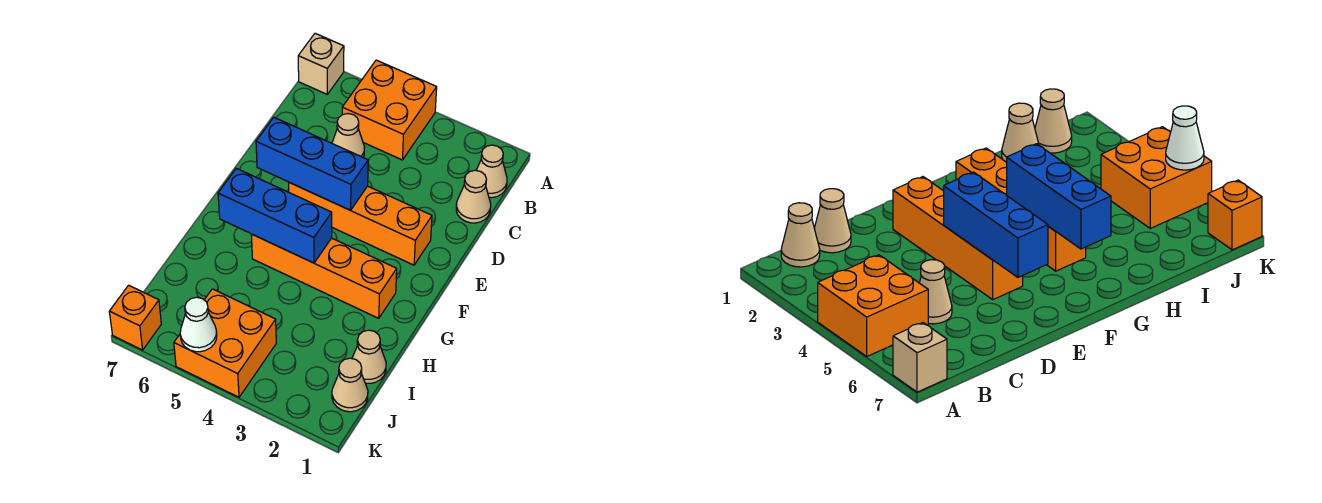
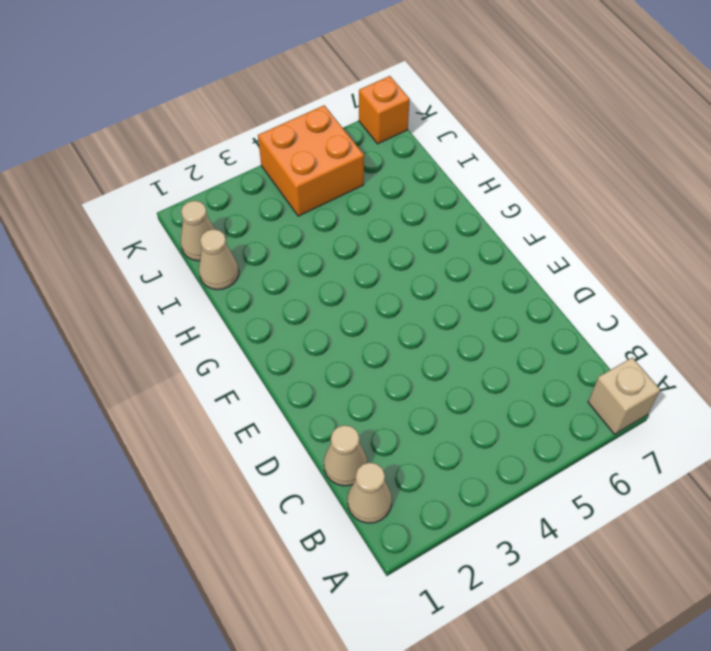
none -> orange brick A4:B5 level 1
none -> tan cone C5 level 1
none -> orange brick E2:E5 level 1

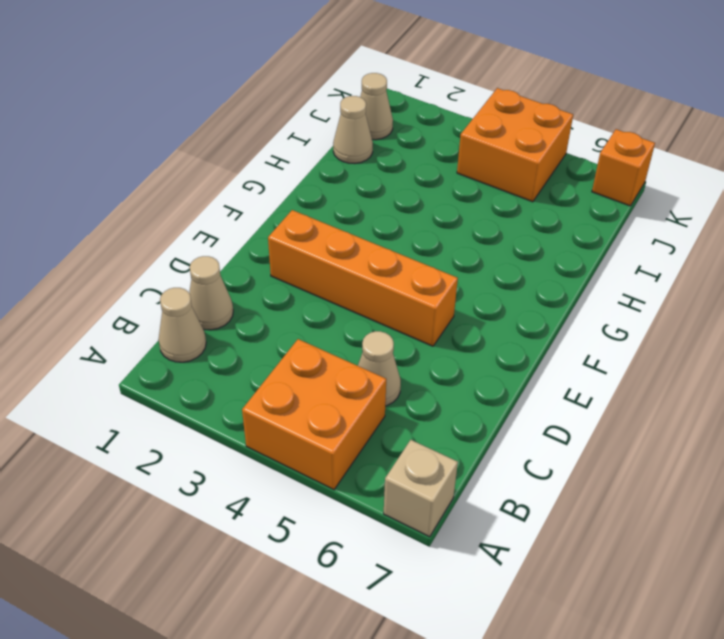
none -> orange brick G2:G5 level 1
none -> blue brick E4:E6 level 2
none -> blue brick G4:G6 level 2

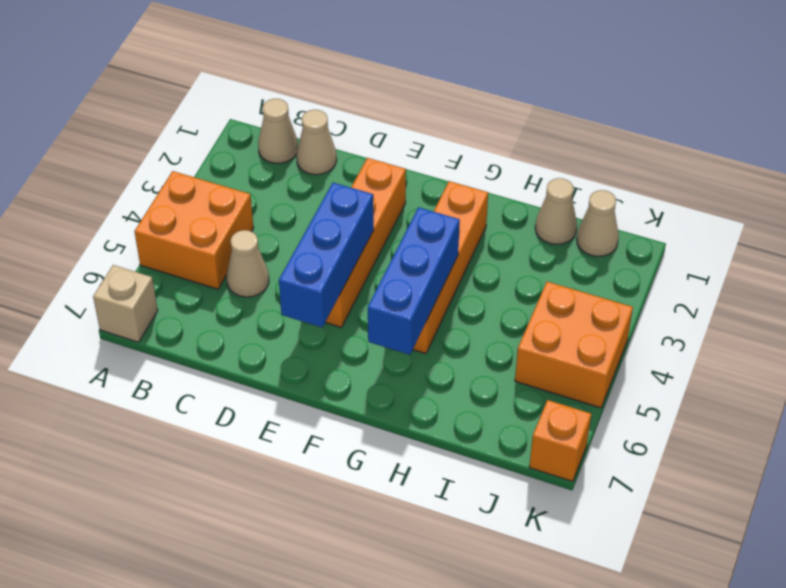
none -> white cone K5 level 2

